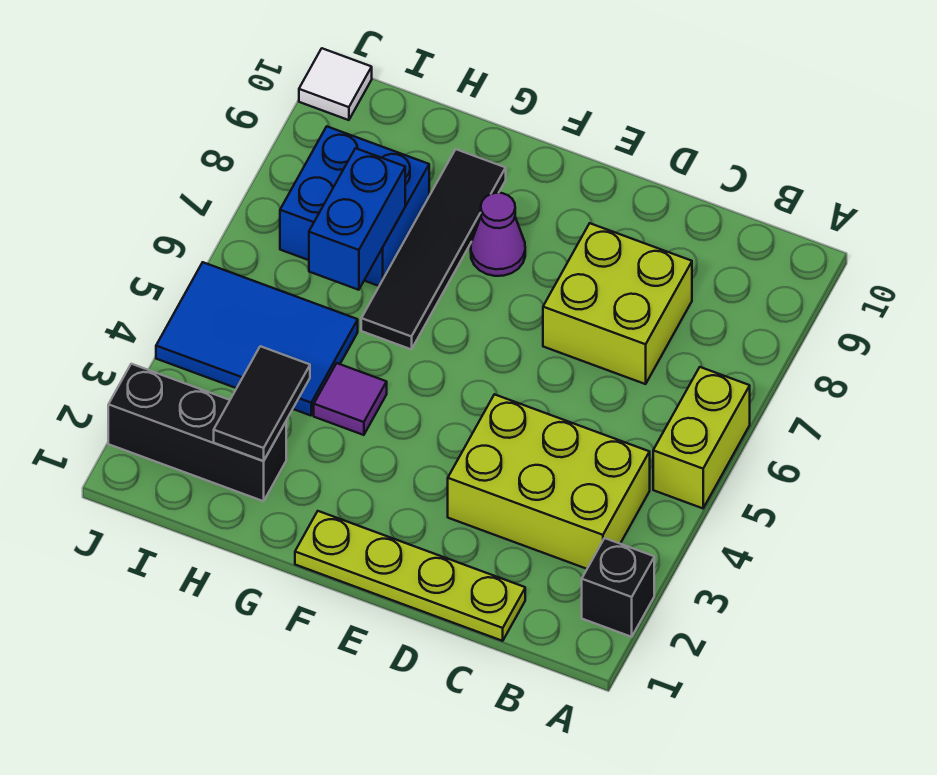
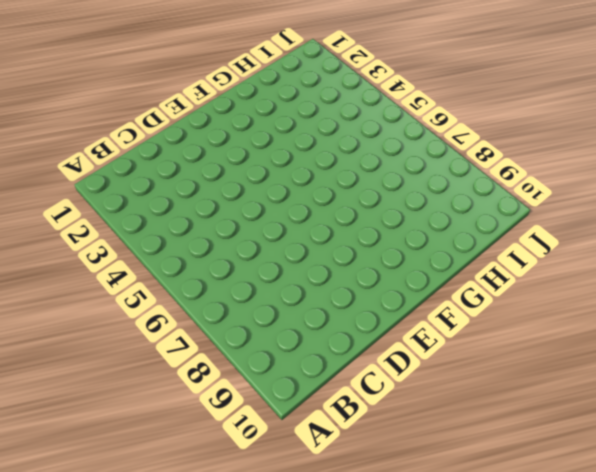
none -> black brick A2 level 1
none -> lime brick A5:A6 level 1
none -> lime brick B3:D4 level 1

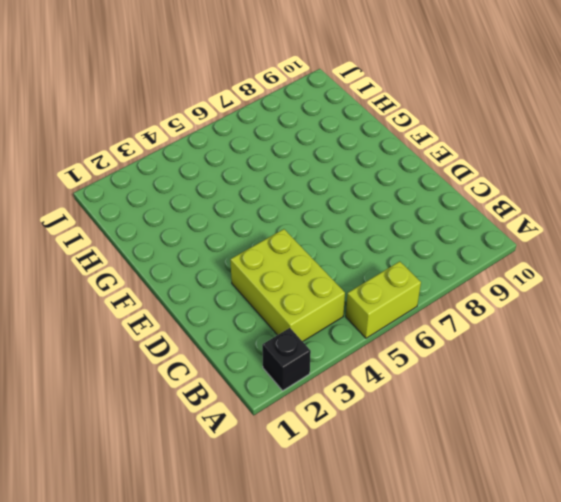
none -> lime plate C1:F1 level 1
none -> lime brick C7:D8 level 1
none -> purple cone F8 level 1

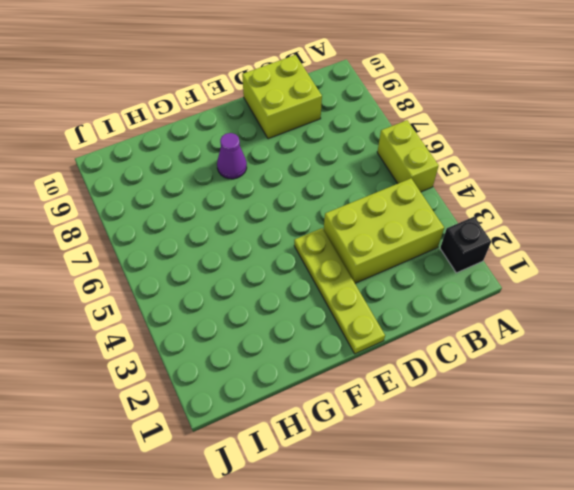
lime brick C9:D10 level 1 -> lime brick C7:D8 level 1
lime plate E1:E4 level 1 -> lime plate C1:F1 level 1
none -> purple tile G4 level 1
none -> black tile G6:G9 level 1
none -> black brick H2:J2 level 1

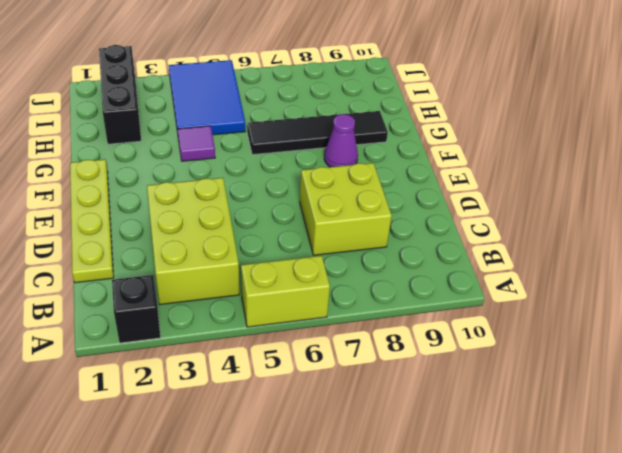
none -> blue brick H7:I8 level 1
none -> white tile J10 level 1
none -> black tile H2:H3 level 2

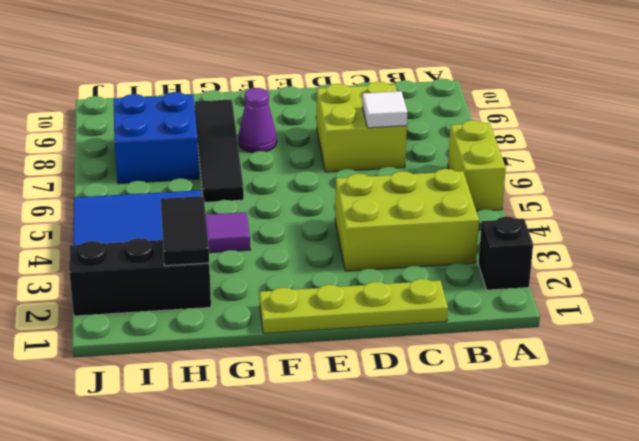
white tile C7 level 2 -> white tile J10 level 1
none -> blue brick H6:H7 level 2

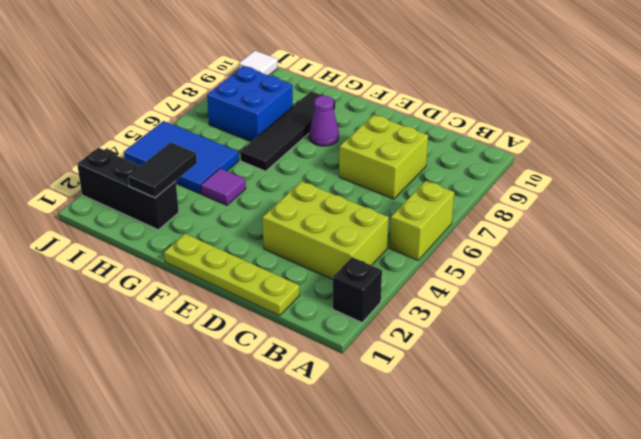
none -> blue brick H6:H7 level 2

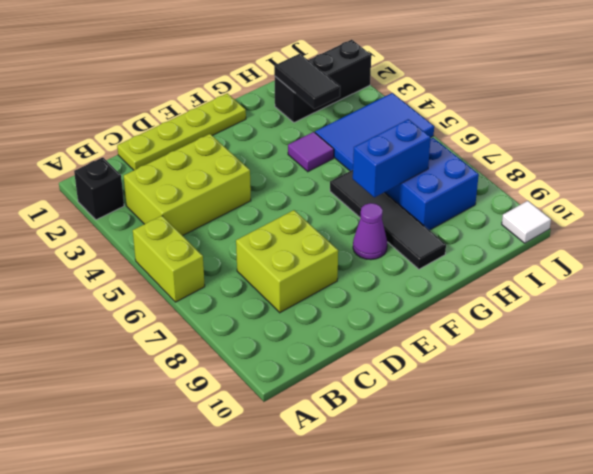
blue brick G7:H7 level 2 -> blue brick H6:H7 level 2

